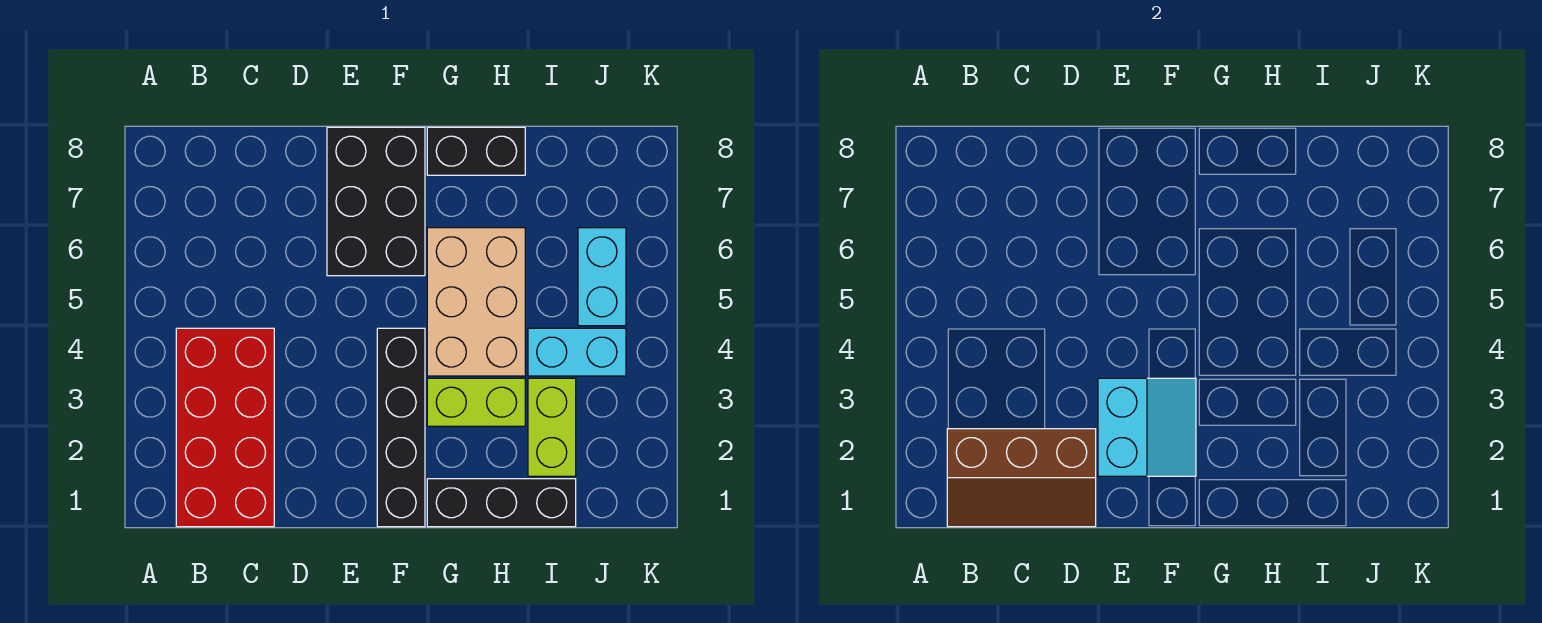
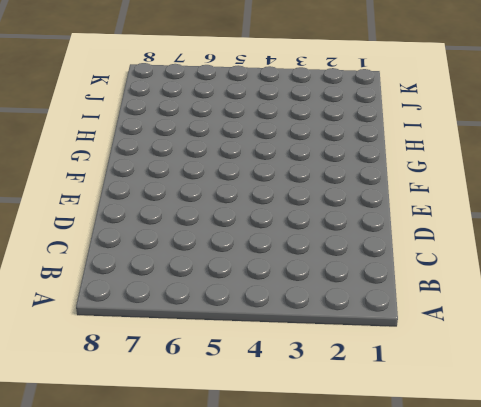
none -> red brick B1:C4 level 1
none -> black brick E6:F8 level 1
none -> black brick F1:F4 level 1

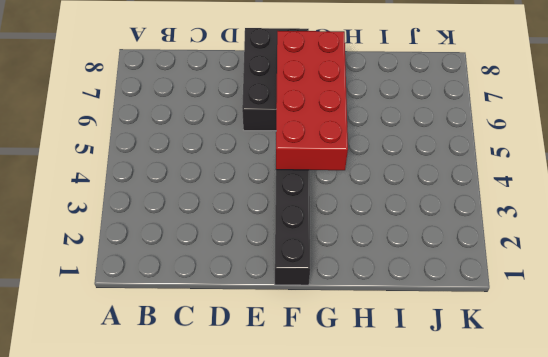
red brick F4:G7 level 2 -> red brick B1:C4 level 1
none -> black brick G1:I1 level 1
none -> lime brick G3:H3 level 1
none -> tan brick G4:H6 level 1

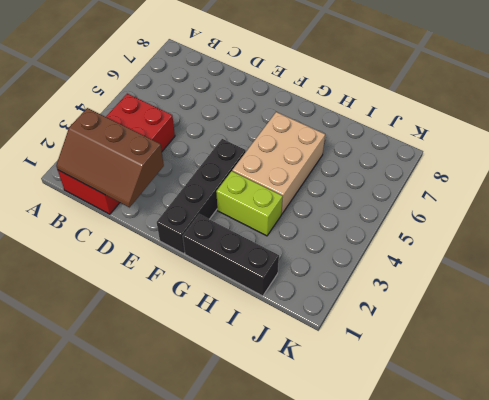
none -> black brick E6:F8 level 1
none -> black brick G8:H8 level 1
none -> lime brick I2:I3 level 1

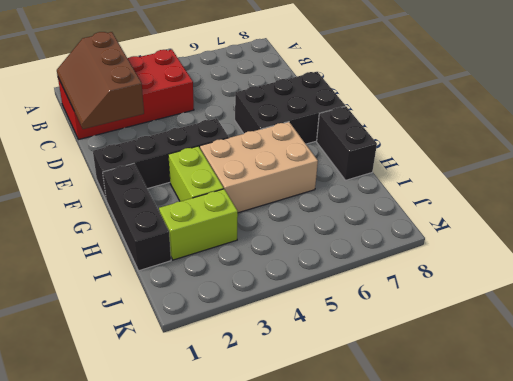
none -> cyan brick I4:J4 level 1
none -> cyan brick J5:J6 level 1
none -> cyan slope E2:F3 level 2 top E

